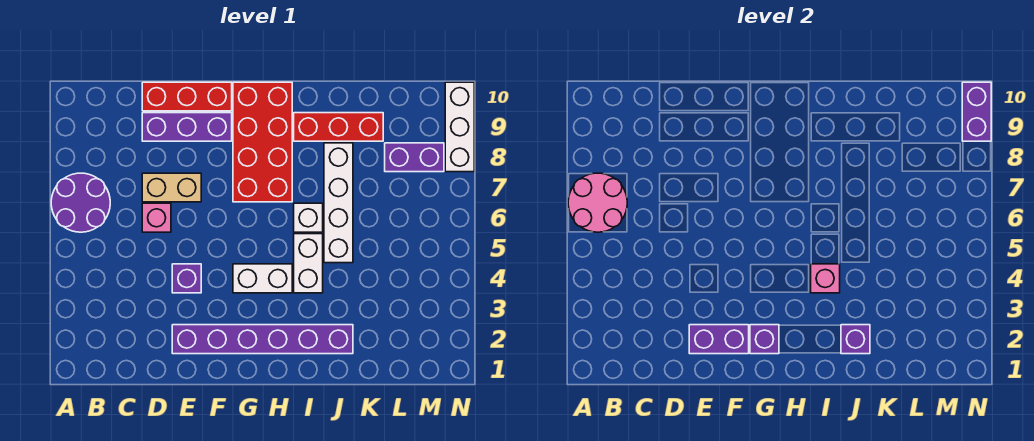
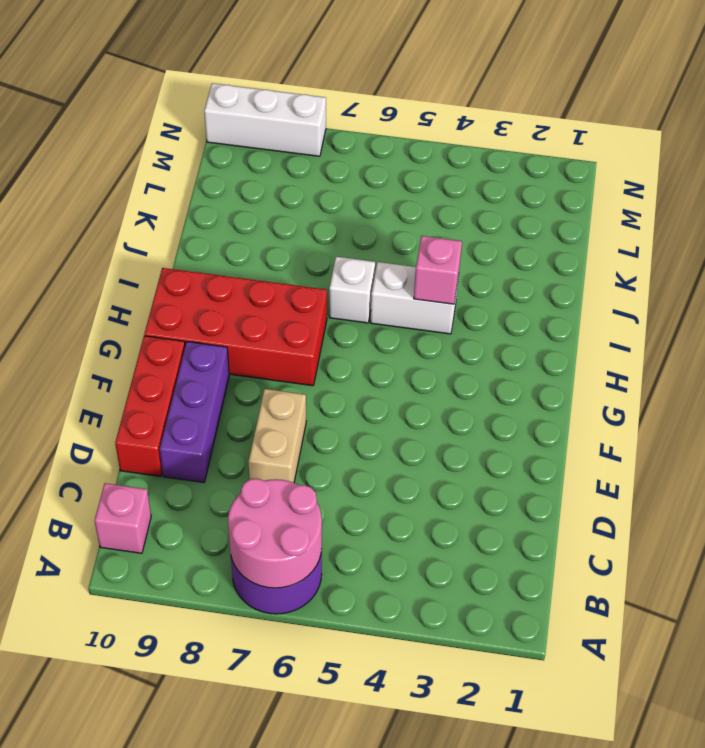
pink brick B10 level 1 -> pink brick D6 level 1
none -> purple brick E2:J2 level 1
none -> purple brick E4 level 1
none -> white brick G4:H4 level 1

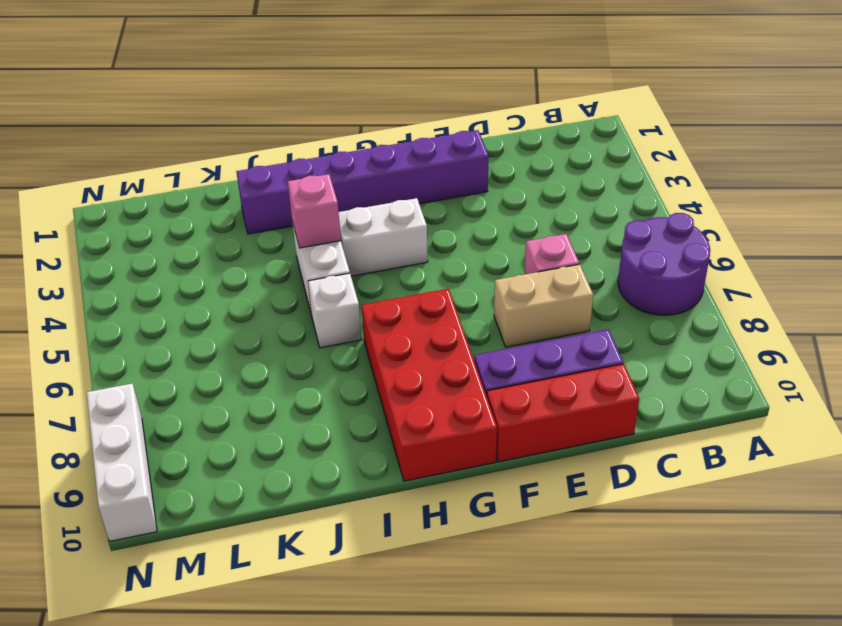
none -> purple brick E4 level 1
none -> red brick I9:K9 level 1
none -> white brick J5:J8 level 1

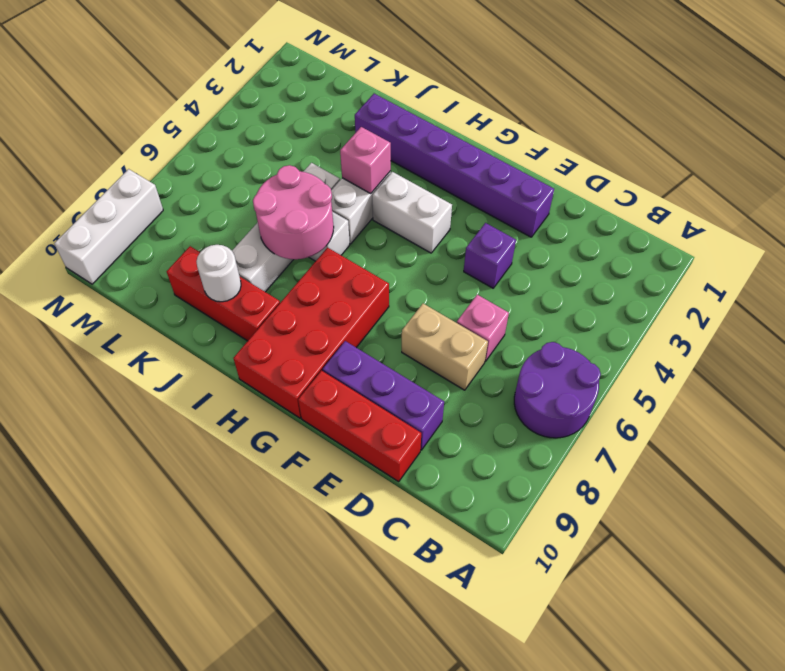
pink round brick I6:J7 level 2 -> pink round brick A6:B7 level 2
white round brick J9 level 2 -> none
none -> purple brick L8:M8 level 1
none -> purple brick E2:F2 level 2
none -> purple brick G2 level 2

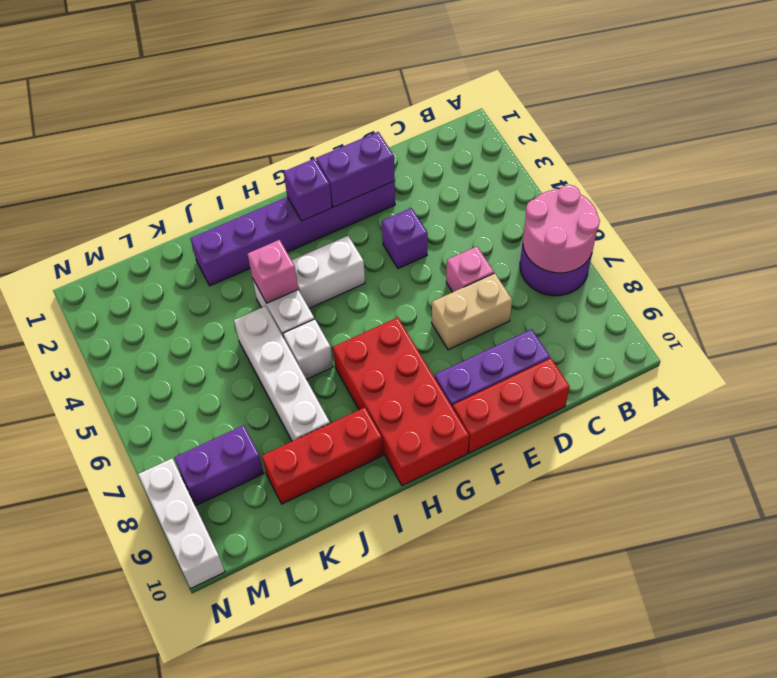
none -> purple brick J2 level 2
none -> purple brick N9:N10 level 2

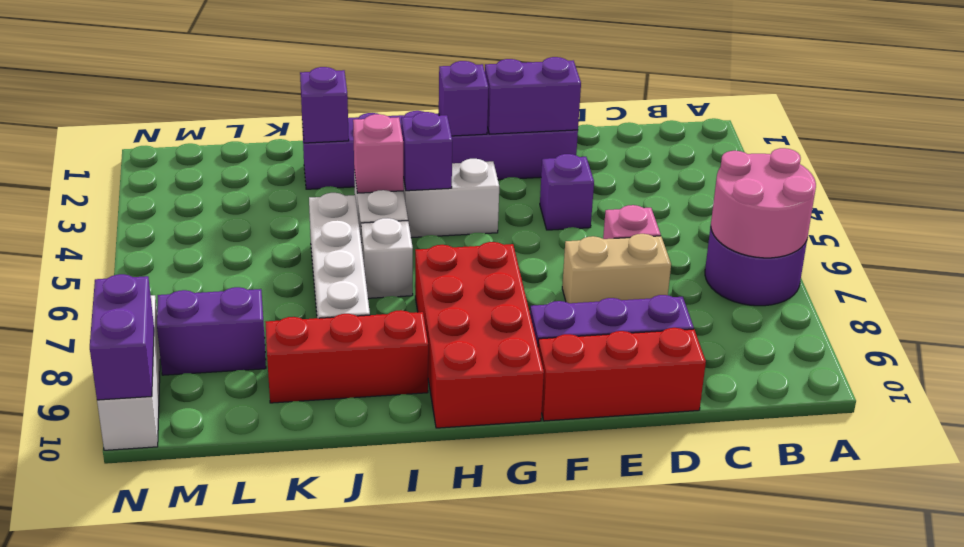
purple brick H4 level 2 -> none

